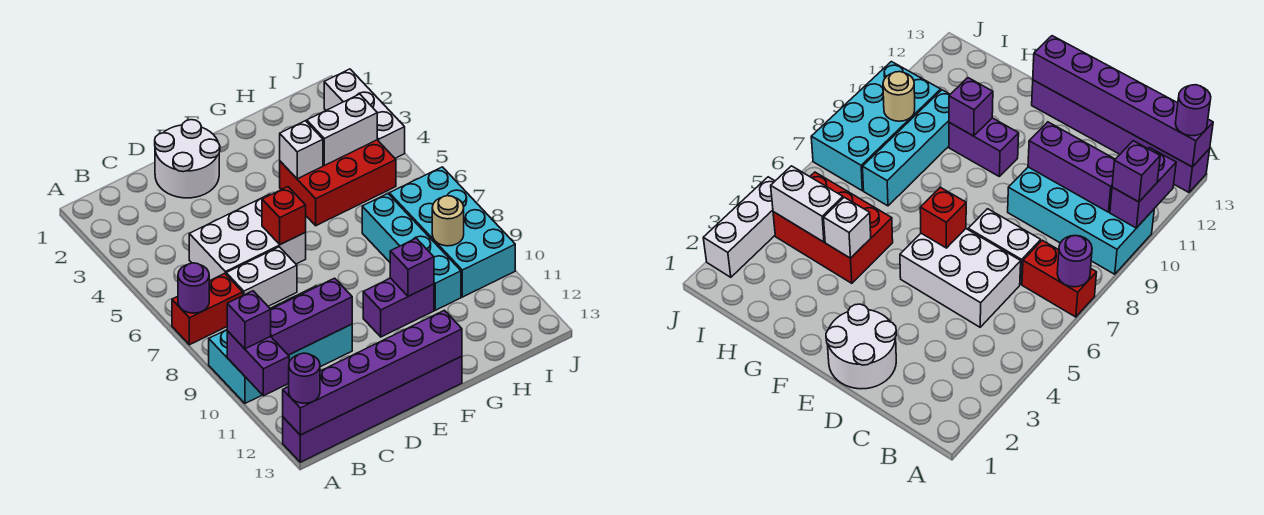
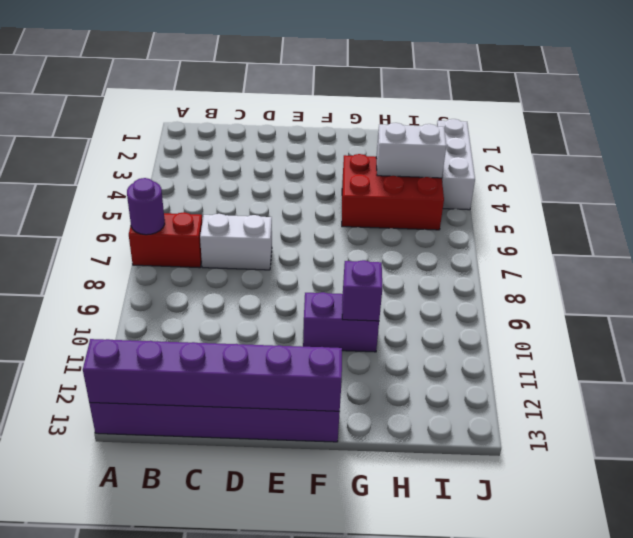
none -> cyan brick A9:D10 level 1
none -> white brick C5:E6 level 1
none -> white round brick D1:E2 level 1

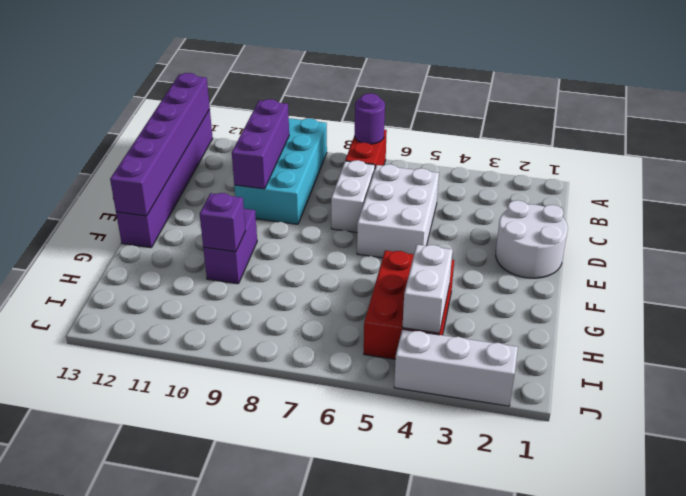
none -> cyan brick H7:H10 level 1
none -> cyan brick I7:J10 level 1
none -> purple brick A10:A11 level 2

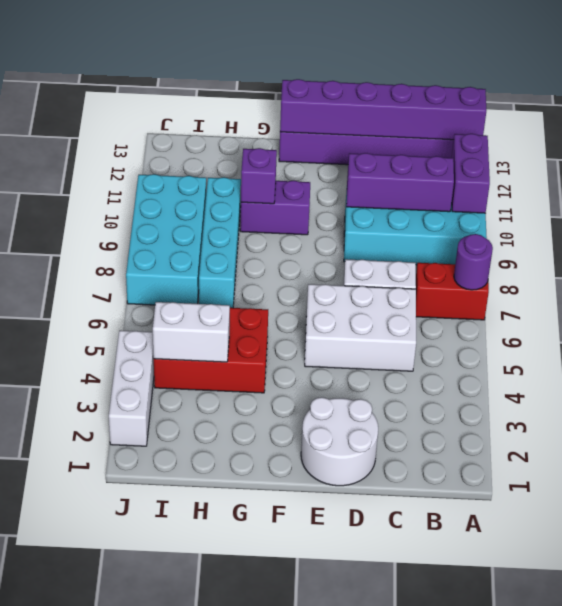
none -> red brick E6 level 2
none -> white brick G4 level 2
none -> tan round brick I9 level 2

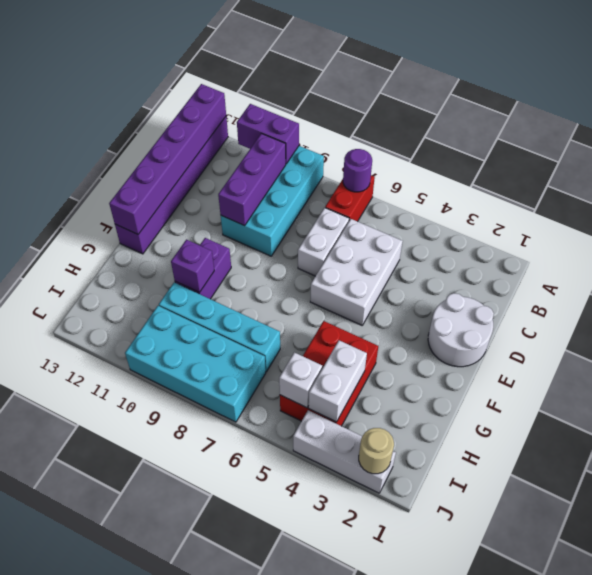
white brick I5 level 2 -> white brick G4 level 2
tan round brick J2 level 2 -> tan round brick I9 level 2
none -> red brick E6 level 2
none -> purple brick A10 level 3
none -> purple round brick A13 level 3

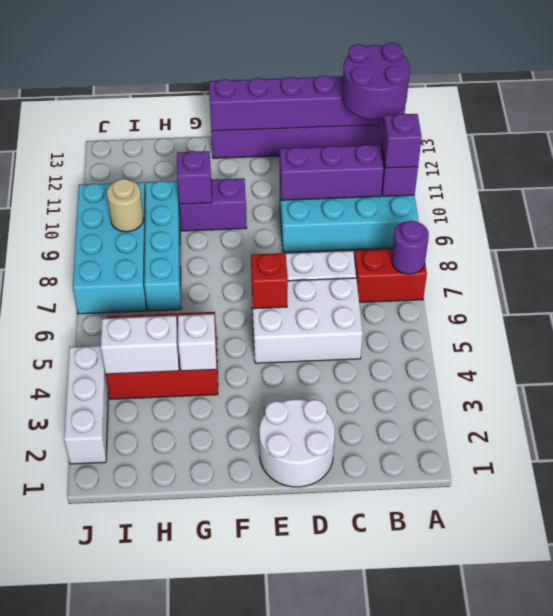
purple round brick A12:B13 level 3 -> purple round brick A13 level 3

